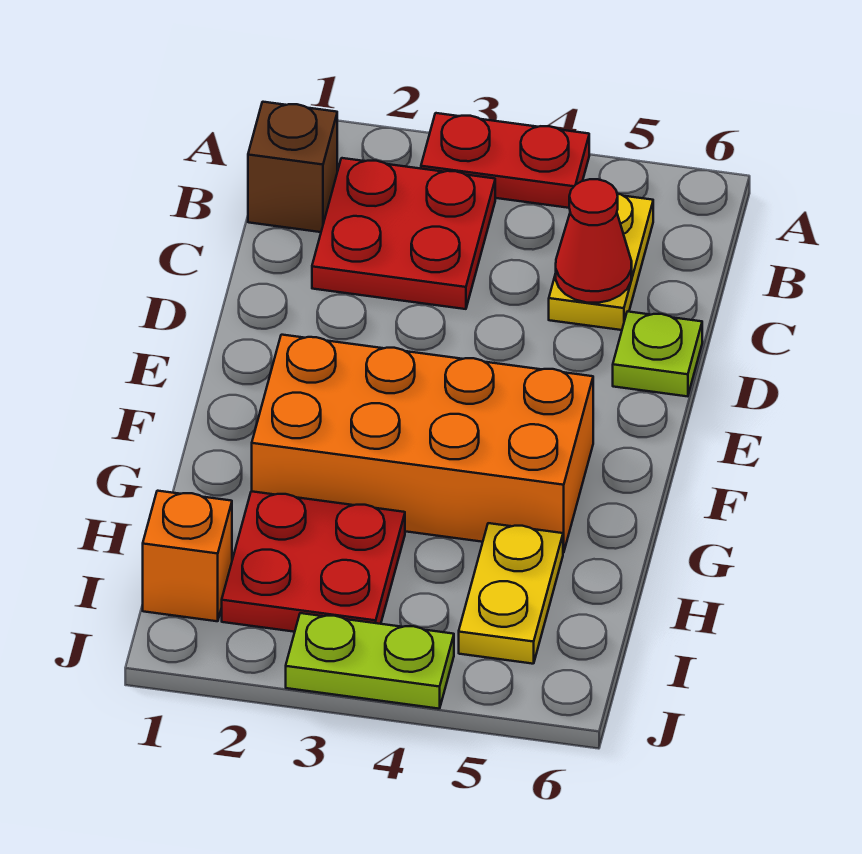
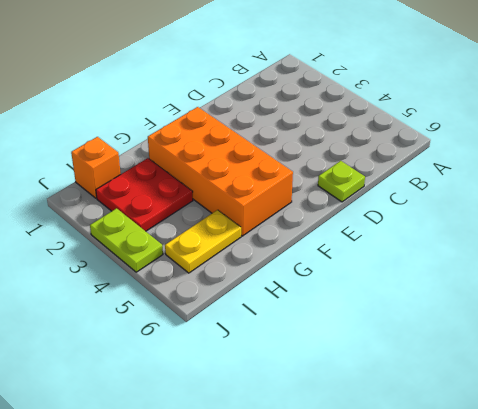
none -> red plate A3:A4 level 1
none -> brown brick B1 level 1

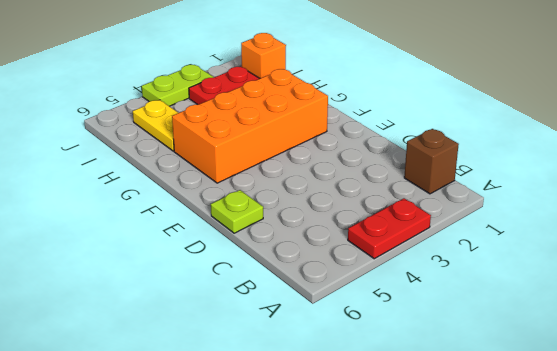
none -> red plate B2:C3 level 1
none -> yellow plate B5:C5 level 1

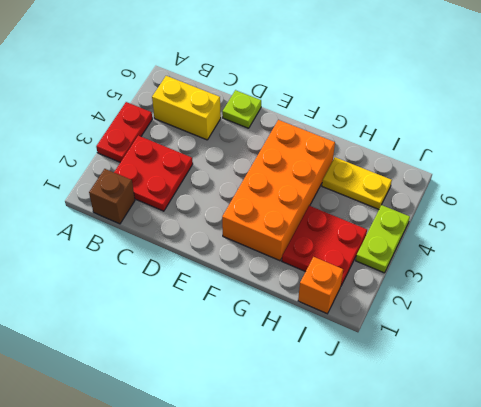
yellow brick B5:C5 level 1 -> yellow plate B5:C5 level 1
none -> red cone C5 level 2

